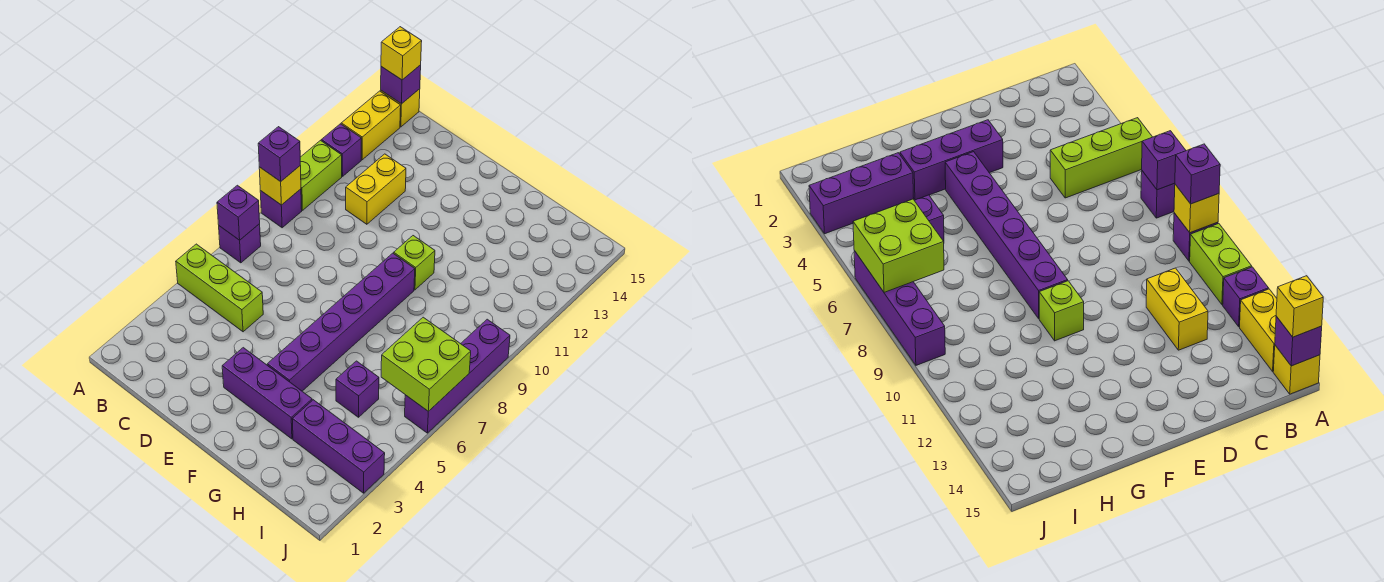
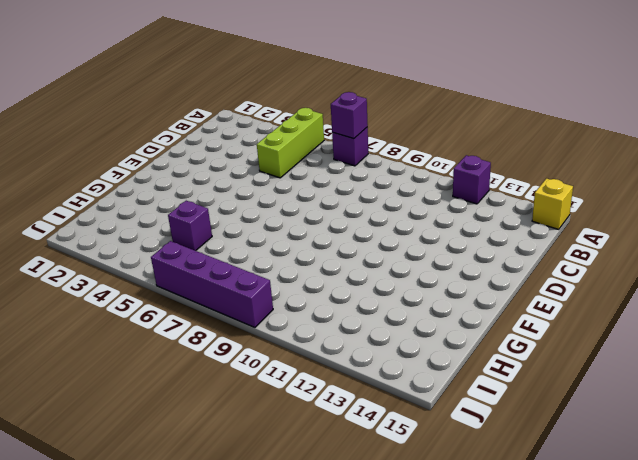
none -> purple brick A9 level 1
none -> lime brick A10:A11 level 1
none -> yellow brick A13:A14 level 1

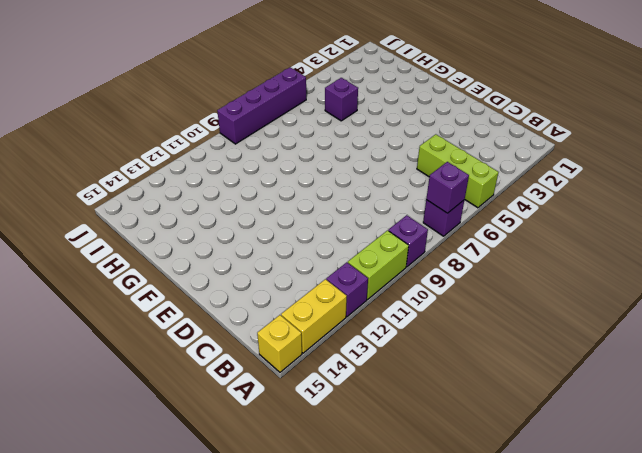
none -> yellow brick C11:C12 level 1
none -> purple brick E3:G3 level 1
none -> purple brick F4:F9 level 1

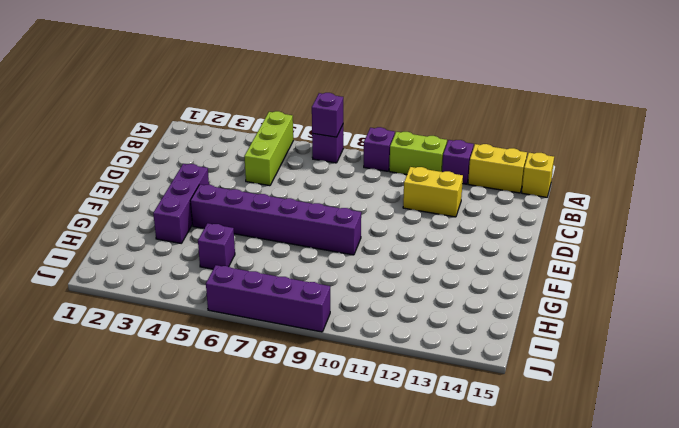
none -> lime brick F10 level 1
none -> purple brick H3:J3 level 1
none -> yellow brick A9 level 2

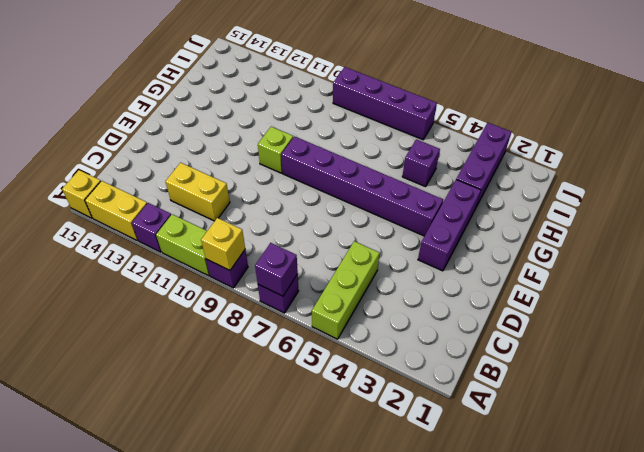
none -> purple brick A15 level 2
none -> lime brick I6:J7 level 2
none -> purple brick A9 level 3

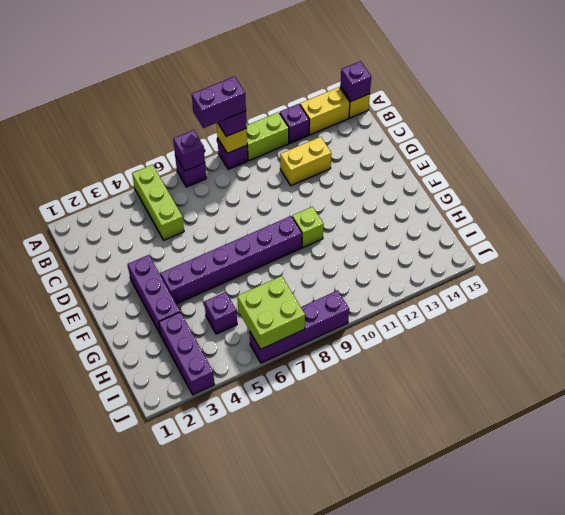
purple brick A8:A9 level 4 -> none
none -> yellow brick A15 level 3

